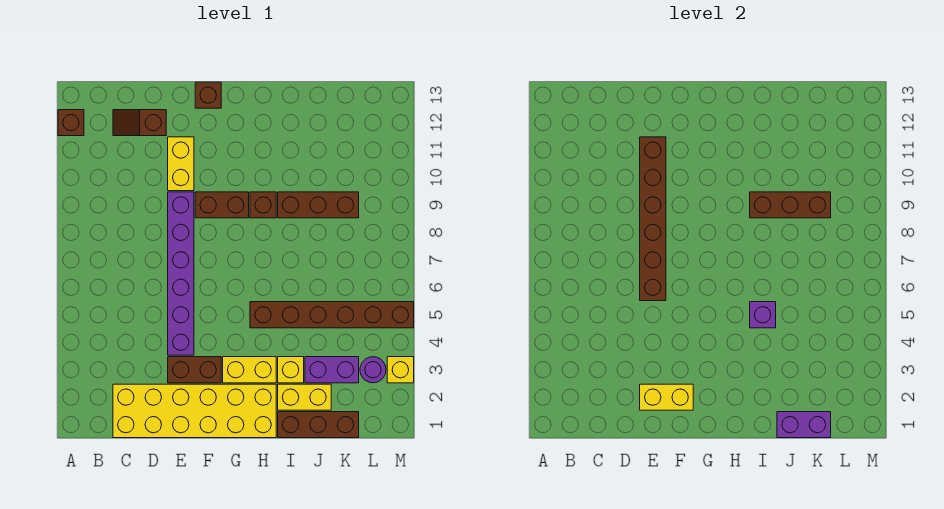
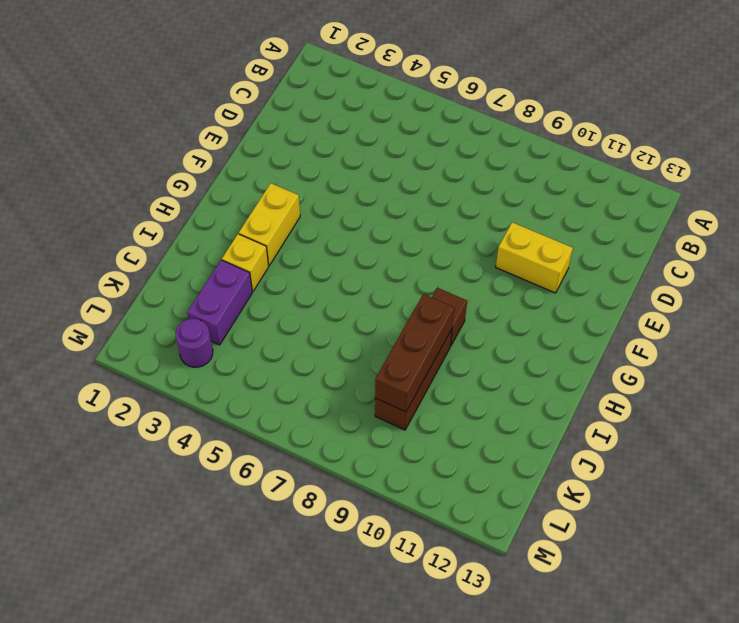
none -> brown brick A12 level 1
none -> yellow brick C1:H2 level 1
none -> brown slope C12:D12 level 1 top D

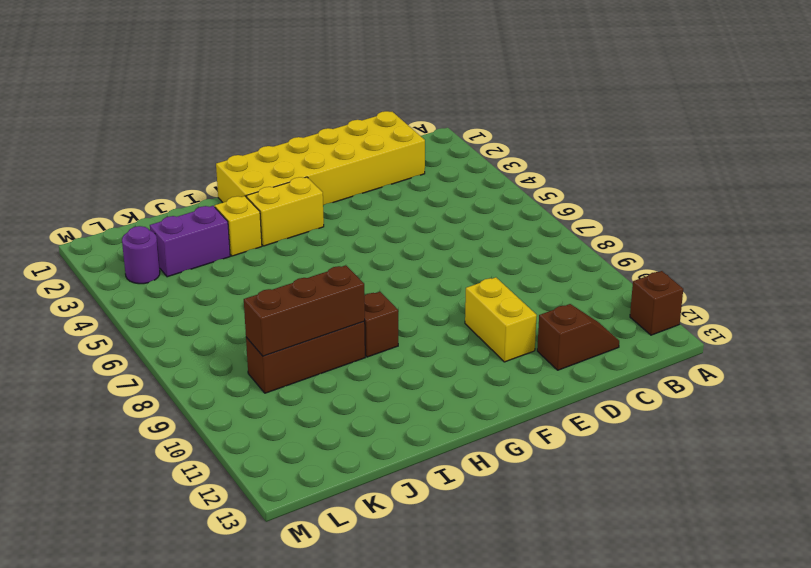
none -> brown brick E3:F3 level 1
none -> purple brick E4:E9 level 1
none -> brown brick F9:G9 level 1

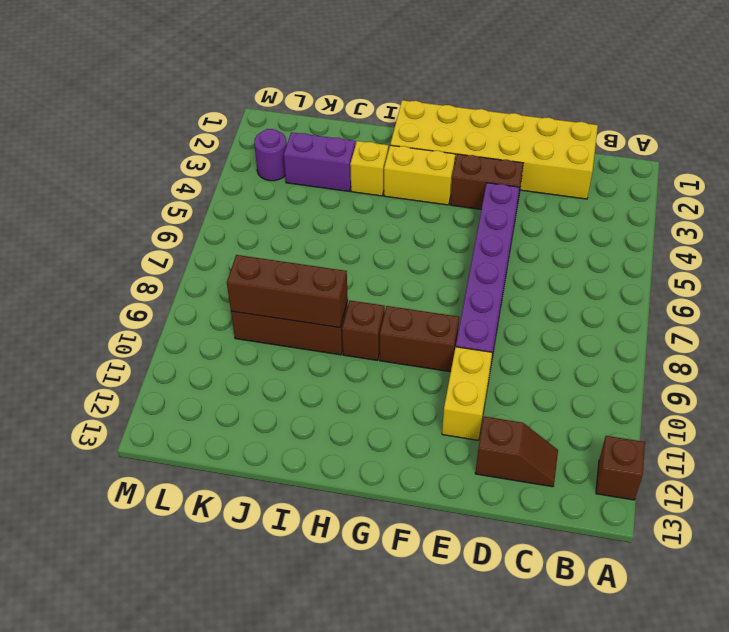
none -> brown brick F13 level 1
none -> brown brick H5:M5 level 1
none -> brown brick I1:K1 level 1

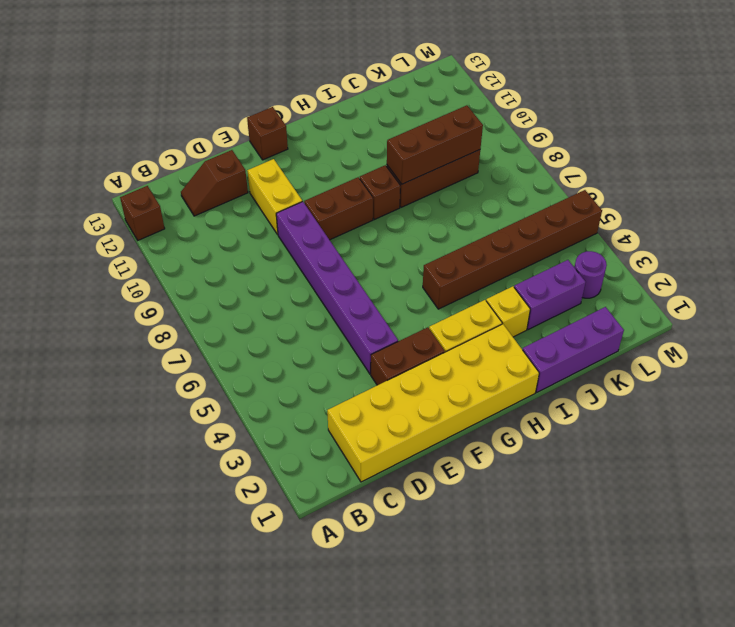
purple brick I1:K1 level 1 -> brown brick I1:K1 level 1
none -> yellow brick I2:J2 level 1
none -> yellow brick M3 level 1
none -> yellow brick E2:F2 level 2

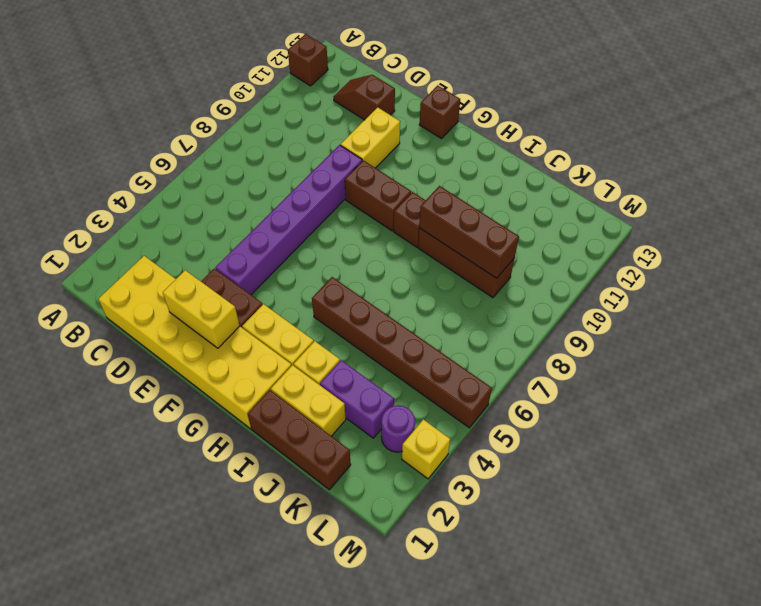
none -> brown brick E6:E11 level 2
none -> purple brick I5 level 2
none -> purple brick J1:K1 level 2

